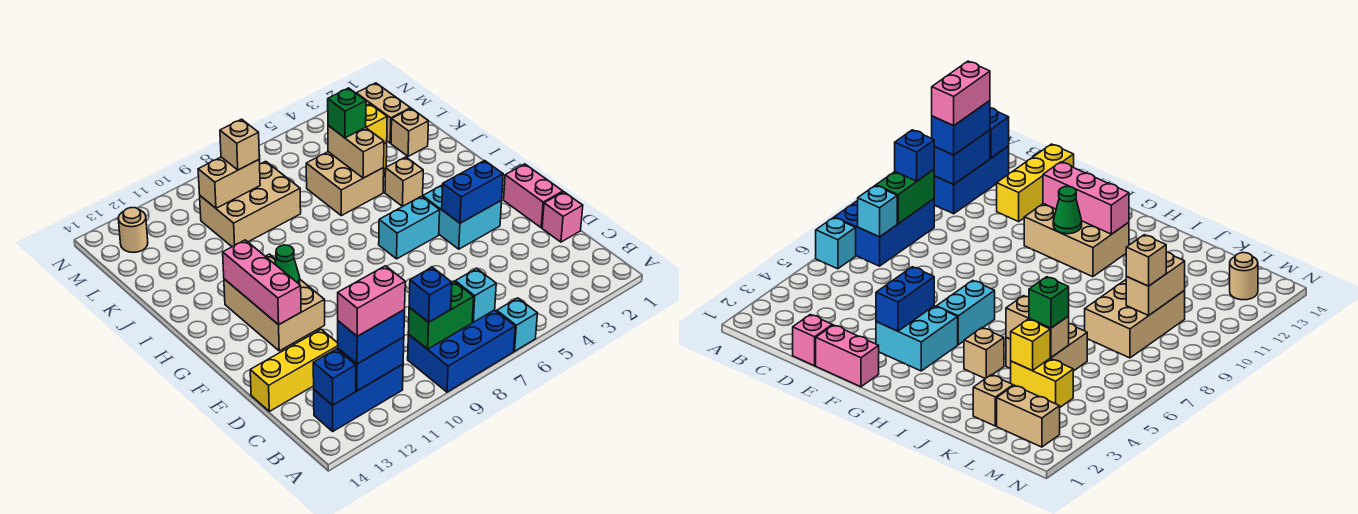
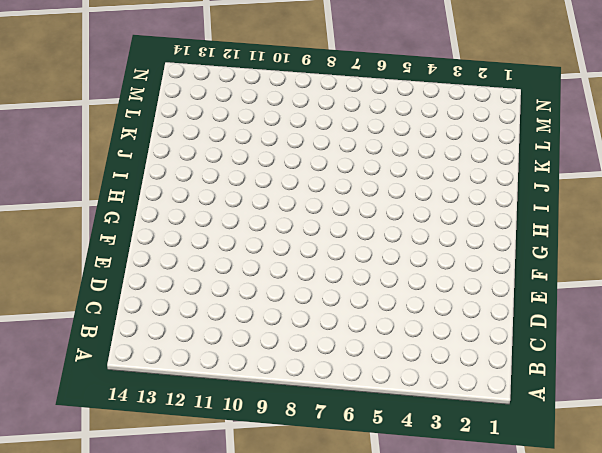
none -> cyan brick A6 level 1
none -> blue brick A7:B9 level 1
none -> blue brick B11:B13 level 1
none -> pink brick D1 level 1

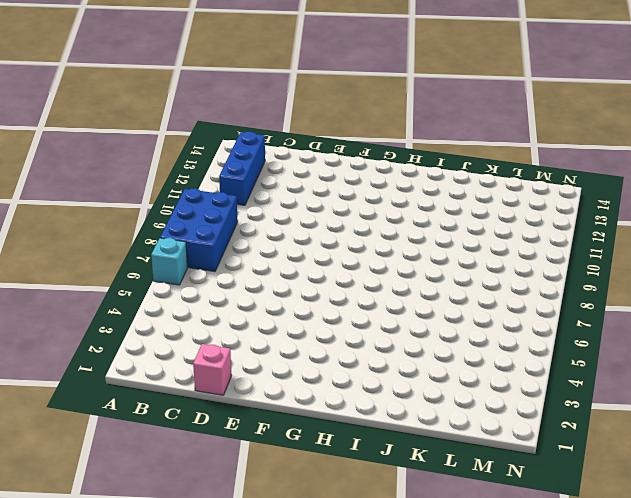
none -> yellow brick D12:D14 level 1
none -> pink brick E1:F1 level 1
none -> cyan brick F3:G4 level 1
none -> tan brick F11:H12 level 1

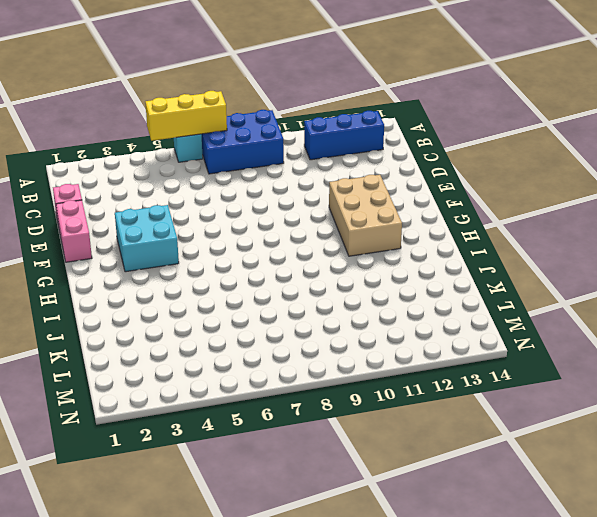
yellow brick A5:A7 level 2 -> yellow brick D12:D14 level 1
none -> cyan brick G5:G6 level 1
none -> tan brick I4 level 1
none -> tan brick J5:K6 level 1
none -> tan brick K2 level 1

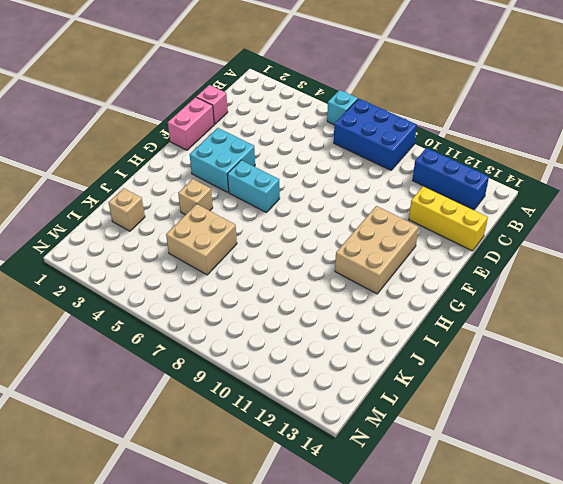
none -> yellow brick K4:L4 level 1
none -> tan brick K8:L10 level 1
none -> tan brick L2:M2 level 1
none -> tan round brick M13 level 1

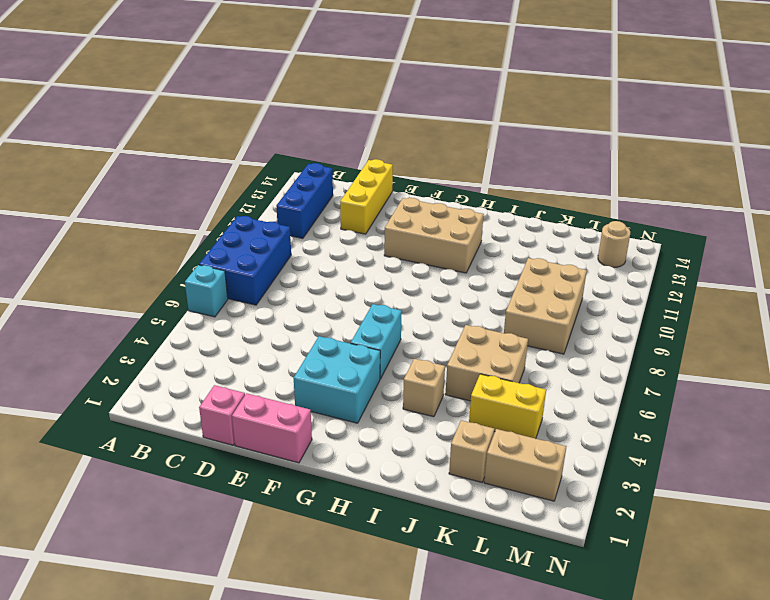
none -> cyan brick B7 level 2
none -> green brick B8:B9 level 2
none -> blue brick B11:B12 level 2
none -> blue brick B13 level 2

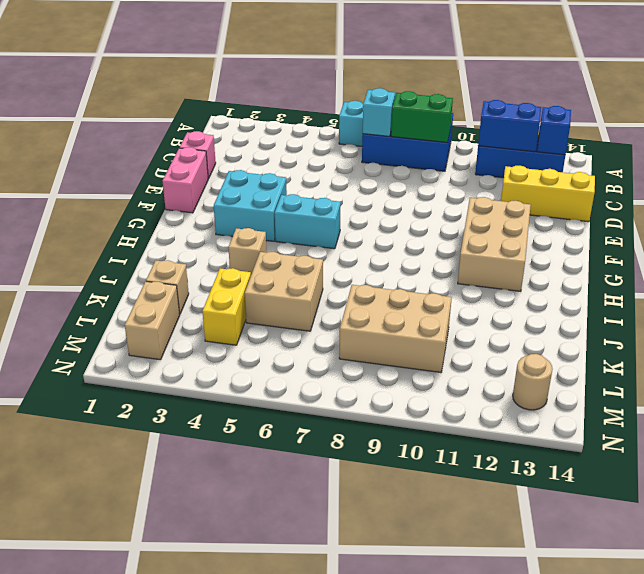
none -> blue brick F3:F4 level 2
none -> pink brick F12:H12 level 2
none -> green cone G11 level 2
none -> tan brick J5:K5 level 2

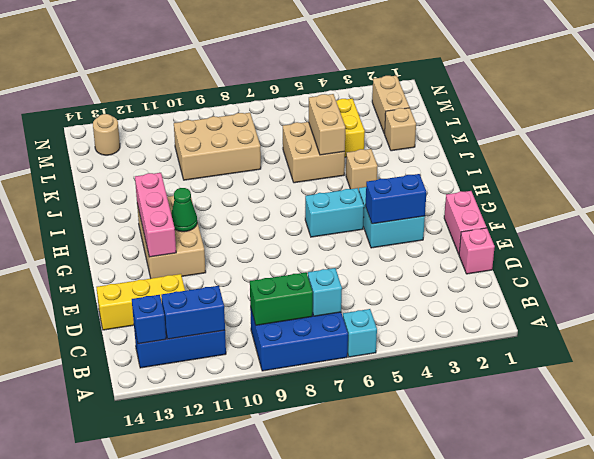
none -> yellow brick K4 level 2
none -> tan brick L9:L10 level 2
none -> blue brick B9 level 3
none -> blue brick B11:B12 level 3

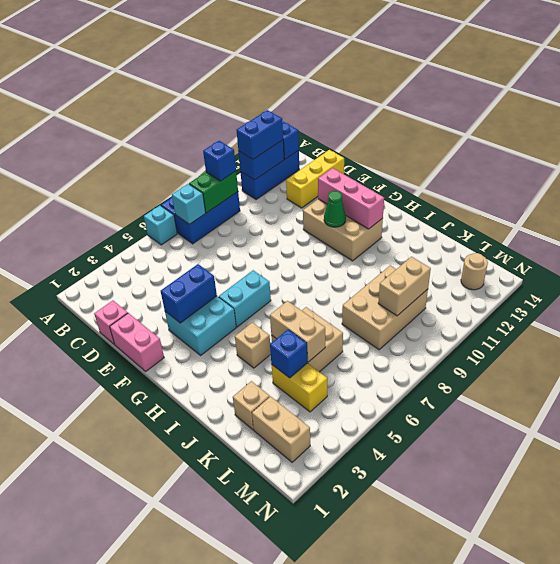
blue brick K4 level 2 -> yellow brick K4 level 2
none -> green brick K5 level 3
none -> tan brick L9 level 3
none -> pink brick B11:B12 level 4

